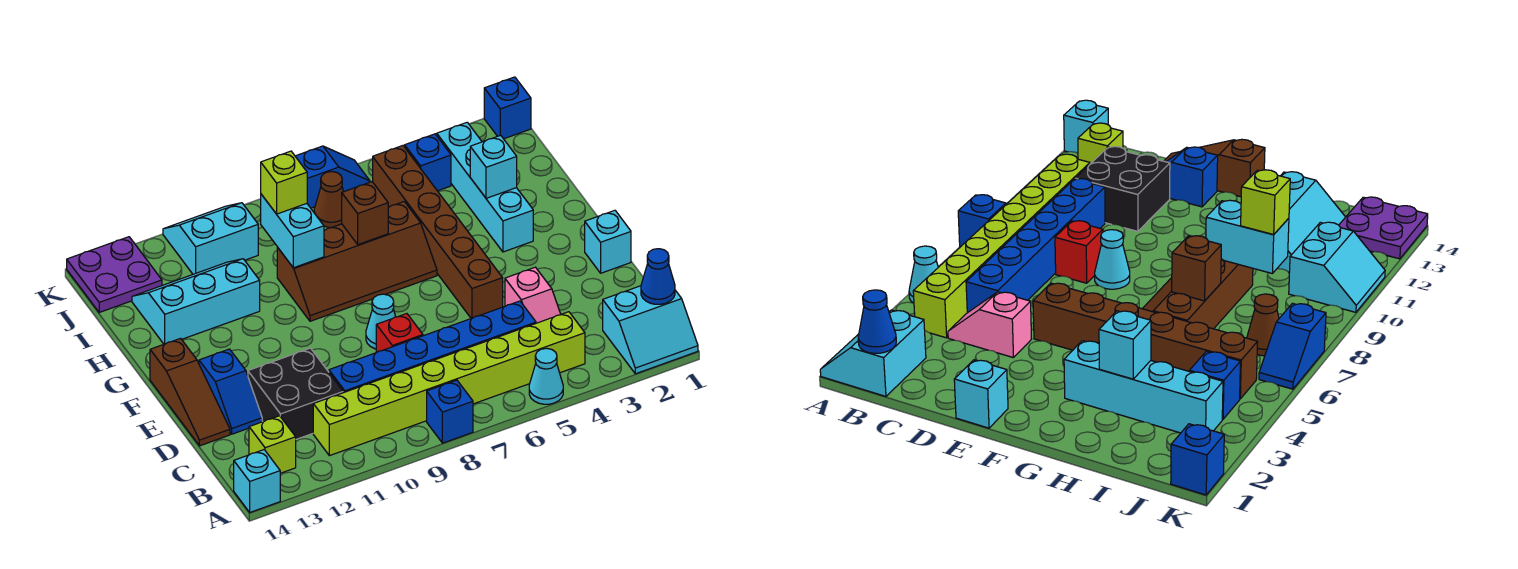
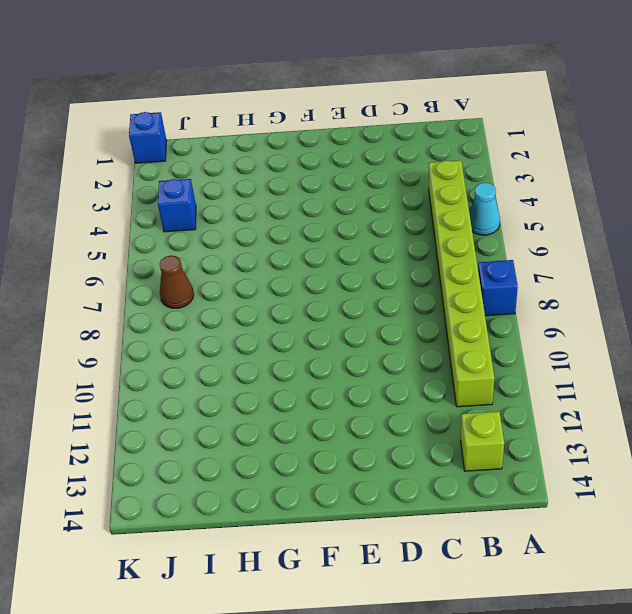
none -> cyan slope A1:B2 level 1 top B
none -> cyan brick A14 level 1
none -> pink slope C4:D4 level 1 top D

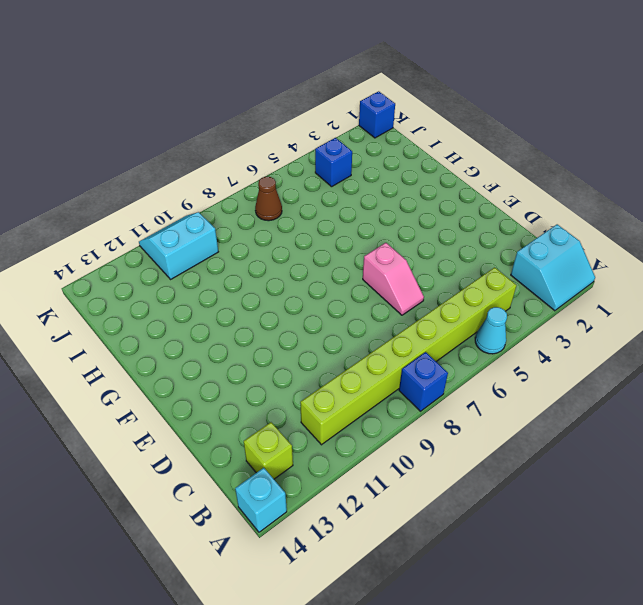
pink slope D6:E6 level 1 top E -> pink slope C4:D4 level 1 top D
none -> blue brick C5:C10 level 1
none -> black brick C11:D12 level 1
none -> red brick D8 level 1

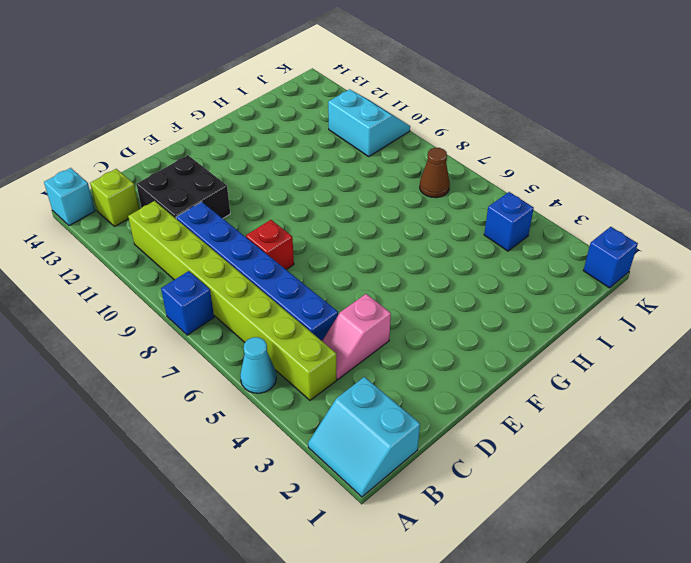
none -> blue slope D13:E13 level 1 top E
none -> brown slope D14:F14 level 1 top F
none -> cyan brick E1 level 1

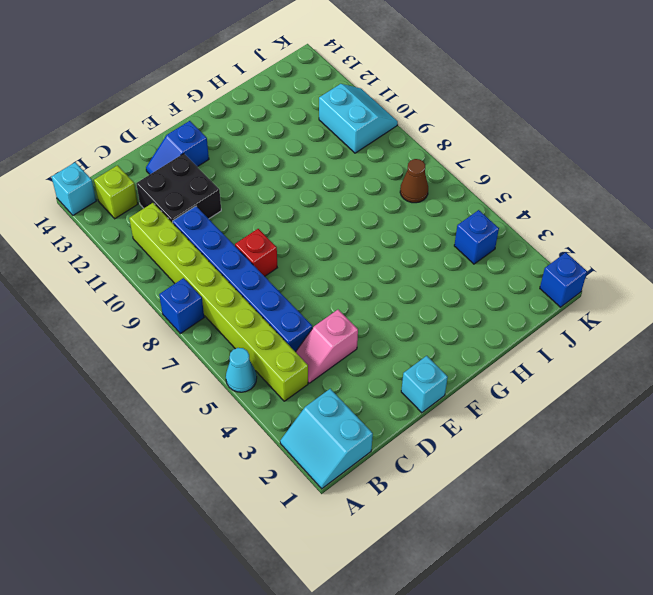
none -> brown slope D14:F14 level 1 top F
none -> brown brick E5:J5 level 1
none -> cyan cone E8 level 1

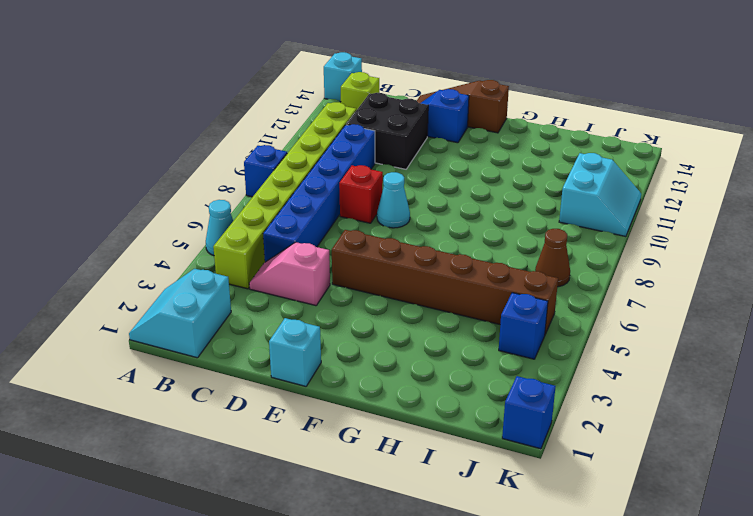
none -> cyan brick G3:J3 level 1
none -> brown slope G6:H9 level 1 top H
none -> cyan slope H11:I13 level 1 top H

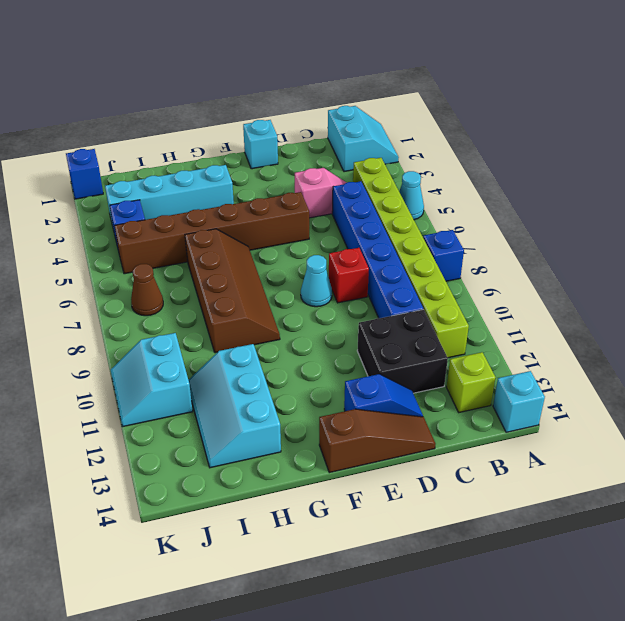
none -> purple plate J13:K14 level 1
none -> blue slope K6:K7 level 1 top 7
none -> blue cone B1 level 2

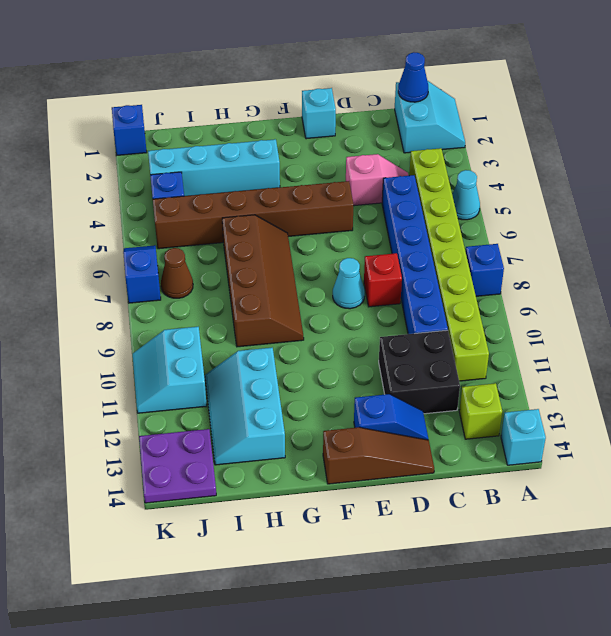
none -> cyan brick H3 level 2
none -> brown brick H7 level 2
none -> cyan brick H9:I9 level 2

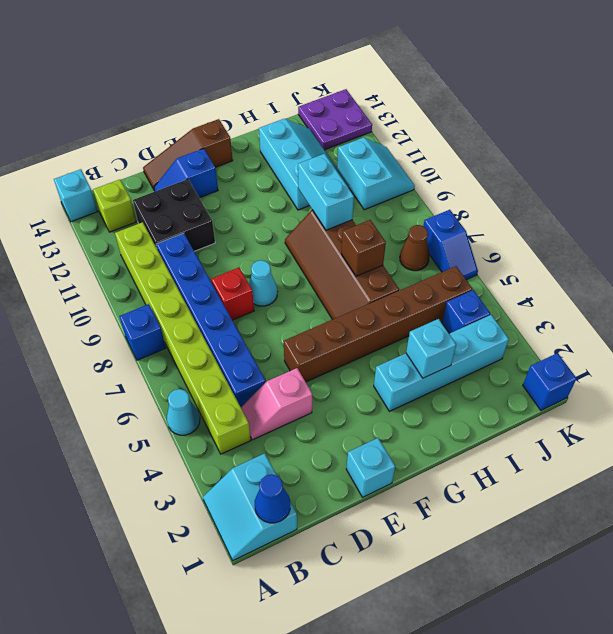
cyan brick H9:H10 level 2 -> cyan brick H9:I9 level 2
none -> lime brick I9 level 3

